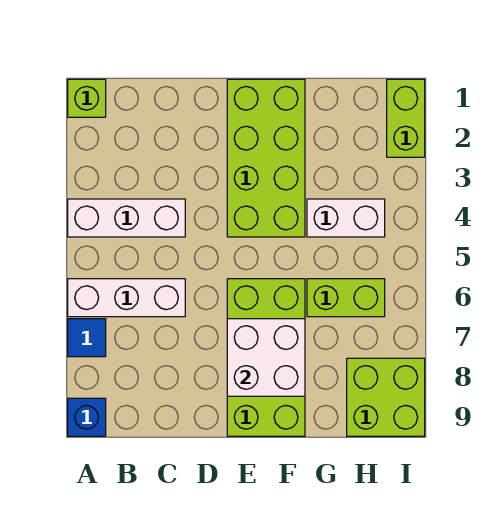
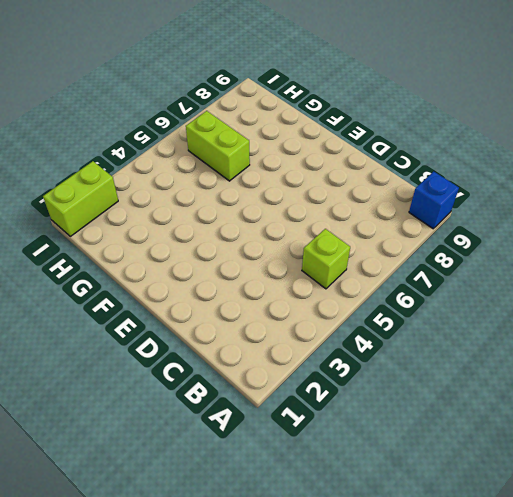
lime brick B5 level 1 -> lime brick A1 level 1
none -> white brick A4:C4 level 1
none -> white brick A6:C6 level 1
none -> blue tile A7 level 1

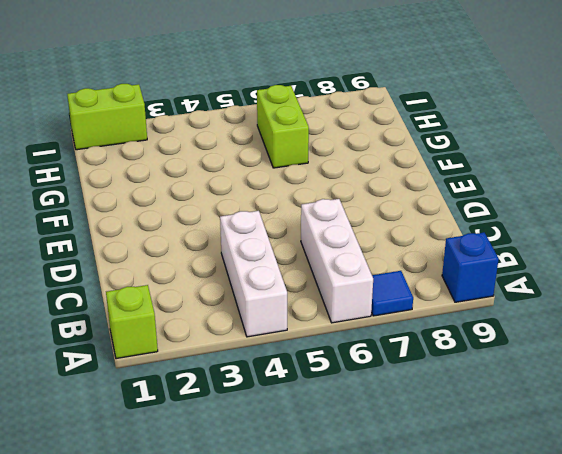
none -> lime brick E1:F4 level 1
none -> lime brick E6:F9 level 1
none -> white brick G4:H4 level 1

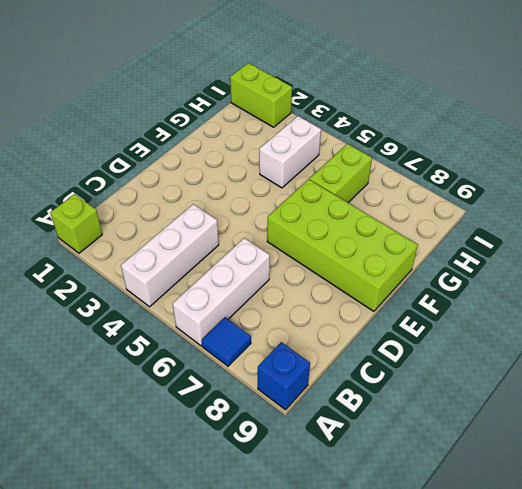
none -> lime brick E1:F4 level 1
none -> lime brick H8:I9 level 1
none -> white brick E7:F8 level 2

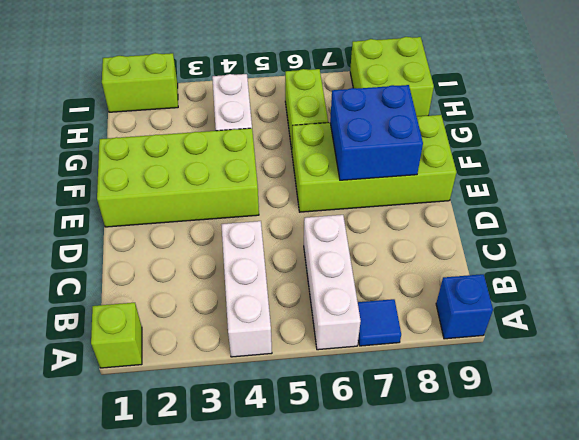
blue brick E7:F8 level 2 -> white brick E7:F8 level 2

